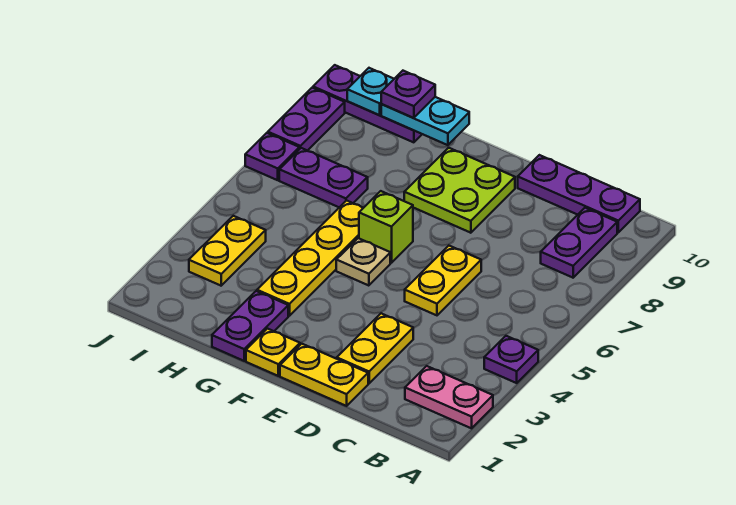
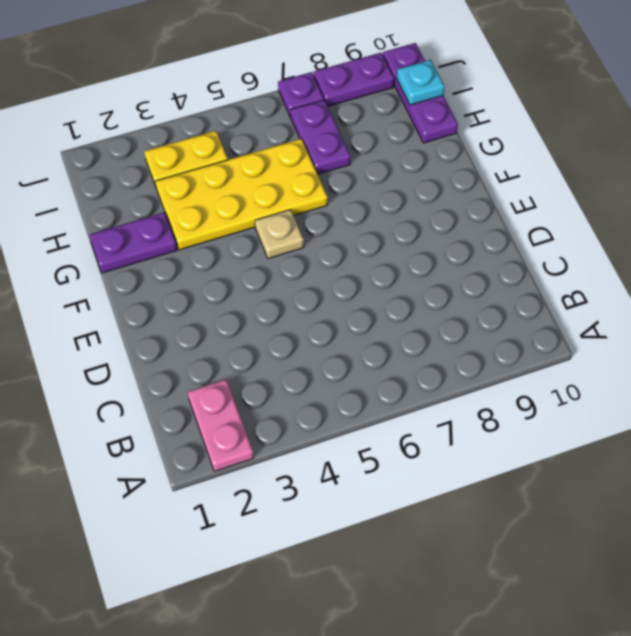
yellow plate G3:H6 level 1 -> yellow plate G3:G6 level 1
none -> purple plate A4 level 1
none -> purple plate B8:B9 level 1
none -> purple plate B10:D10 level 1

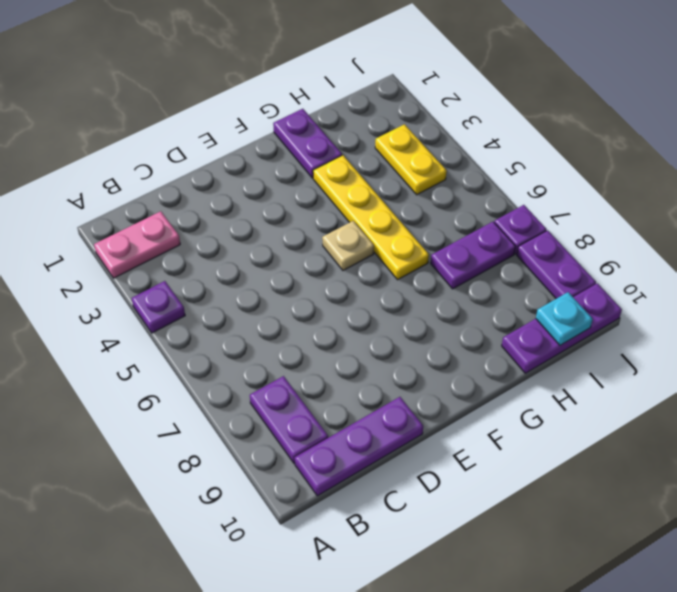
none -> yellow plate D1:E1 level 1
none -> yellow plate D2:D3 level 1
none -> yellow plate D5:D6 level 1

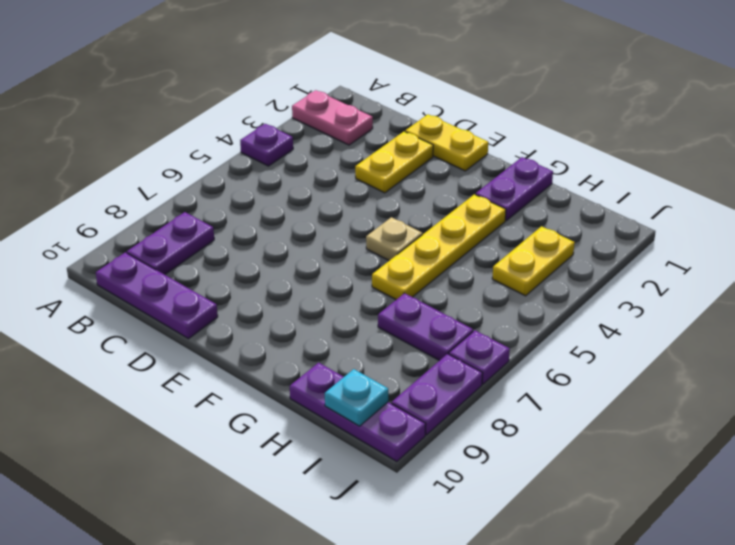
none -> yellow plate D5:D6 level 1
none -> lime plate E8:F9 level 1
none -> yellow plate F1 level 1

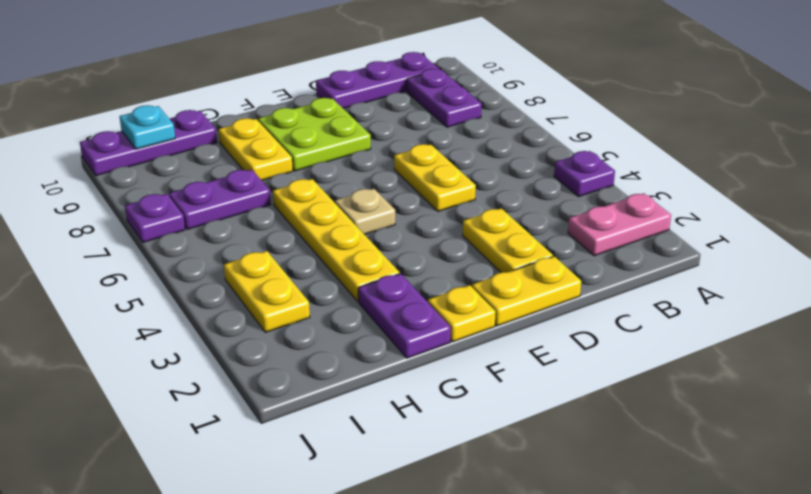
yellow plate G8:G9 level 1 -> none
none -> lime brick F6 level 1
none -> purple plate J8:J9 level 1
none -> cyan plate G10:H10 level 2

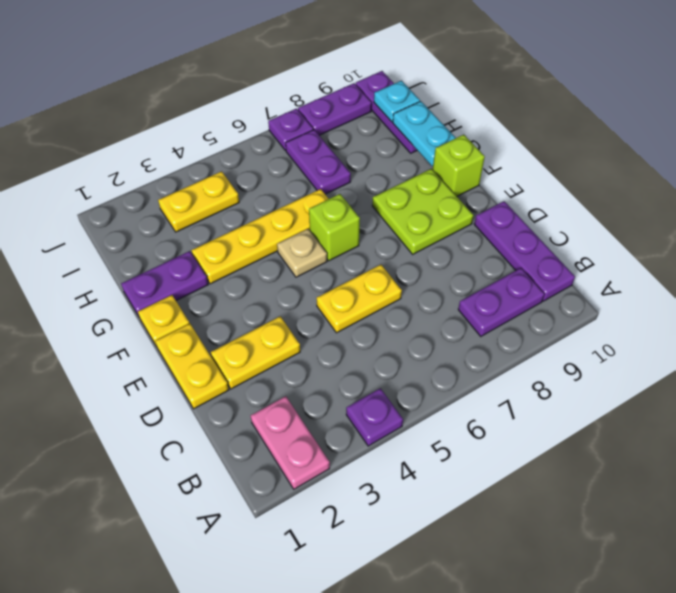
lime brick F10 level 1 -> none
none -> purple plate H10 level 3

